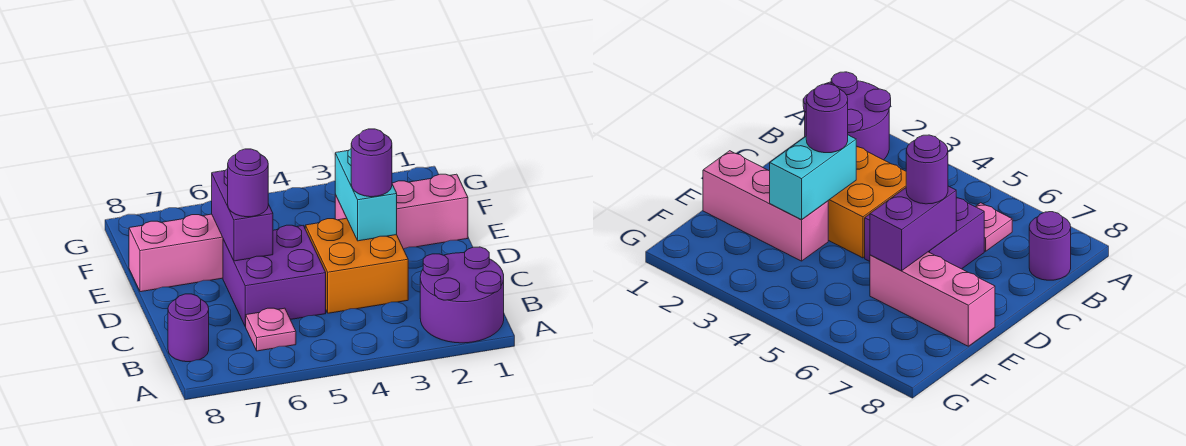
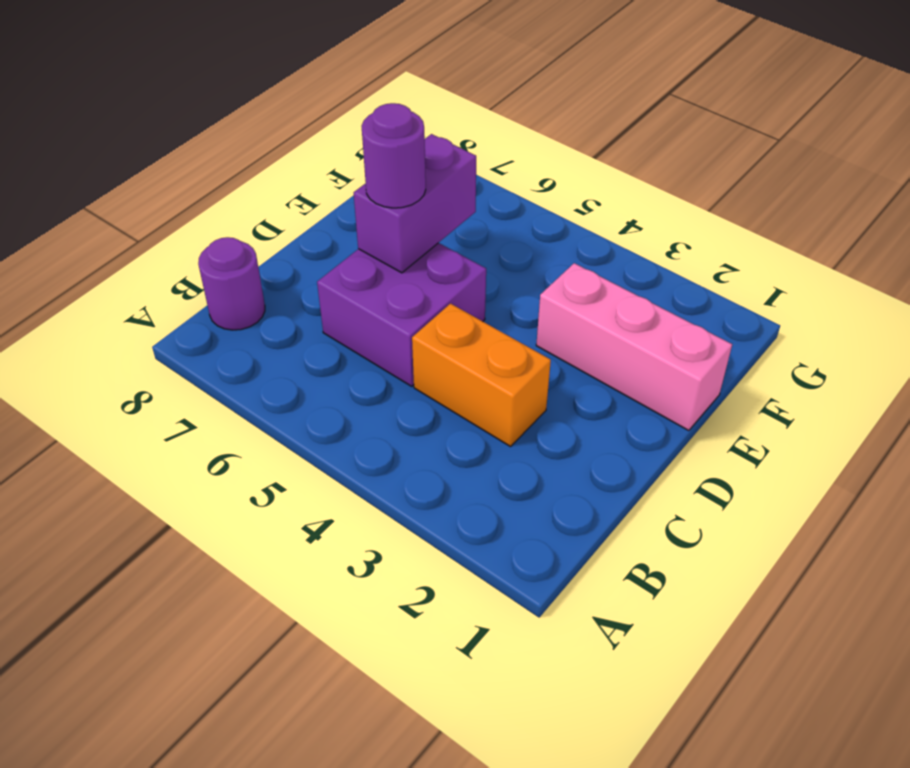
orange brick C3:C4 level 1 -> orange brick C3:D4 level 1
none -> purple round brick A1:B2 level 1
none -> pink plate B6 level 1

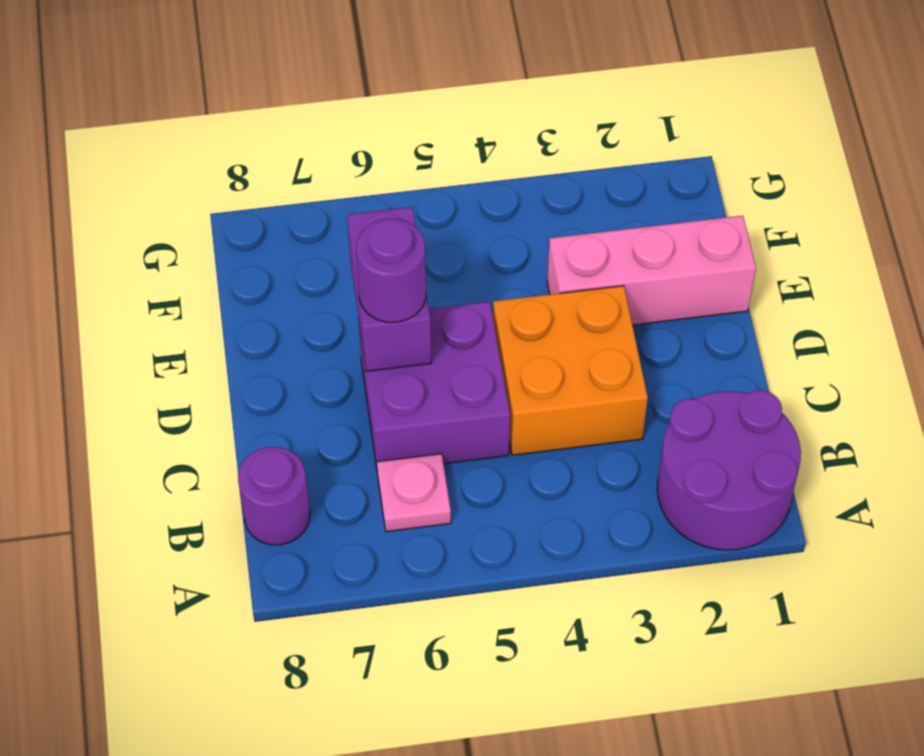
none -> pink brick E6:E8 level 1
none -> cyan brick D3:E3 level 2

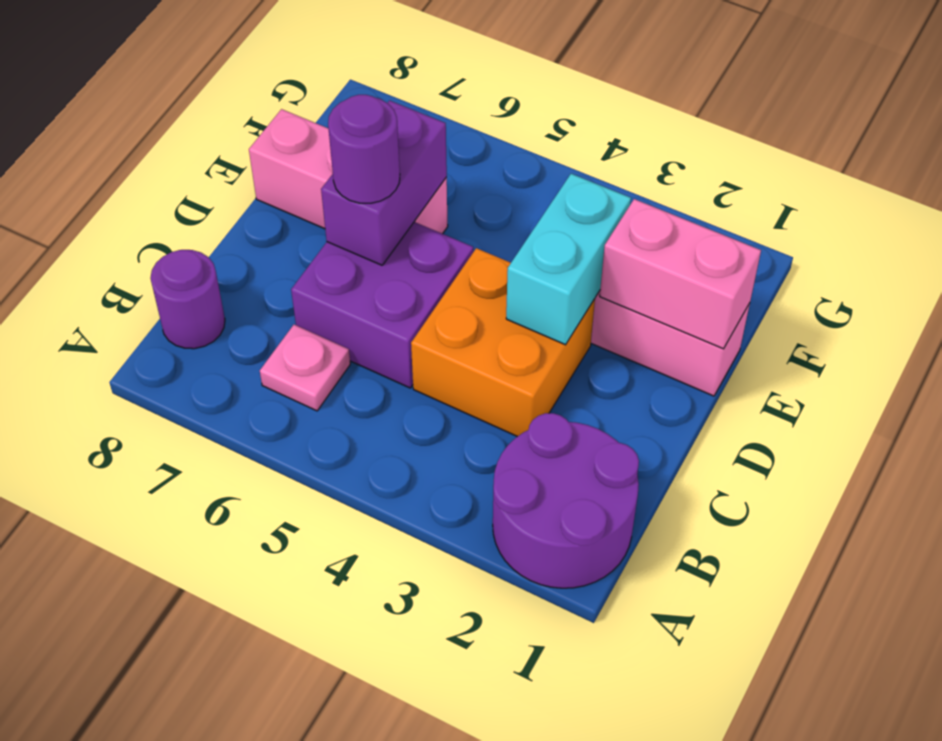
pink brick E1:E2 level 2 -> none
none -> purple round brick D3 level 3

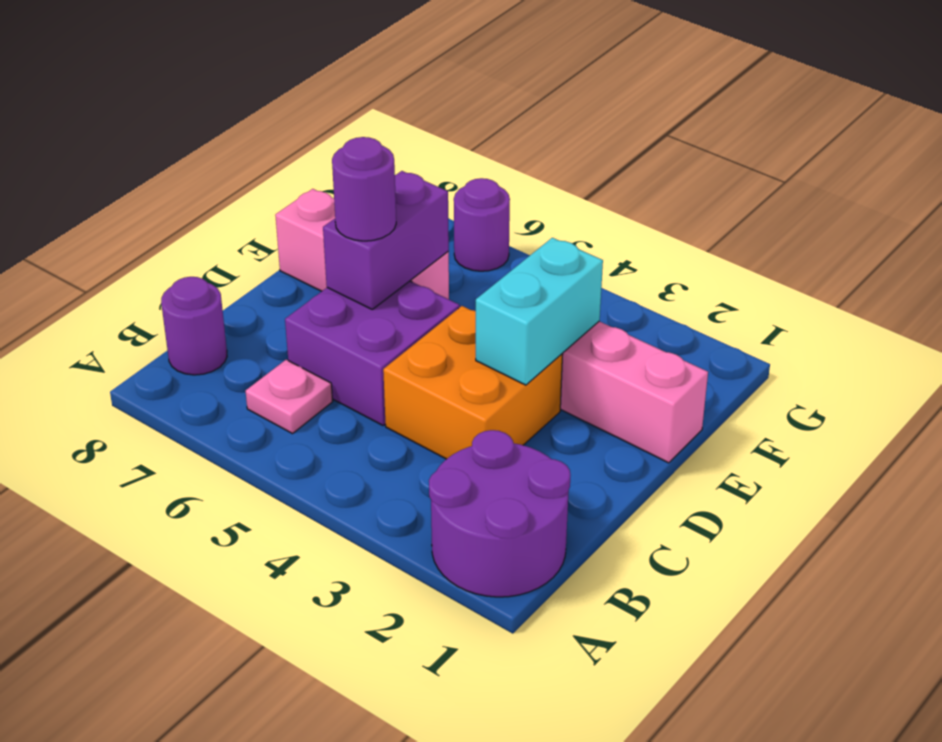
purple round brick G6 level 1 -> purple round brick D3 level 3

